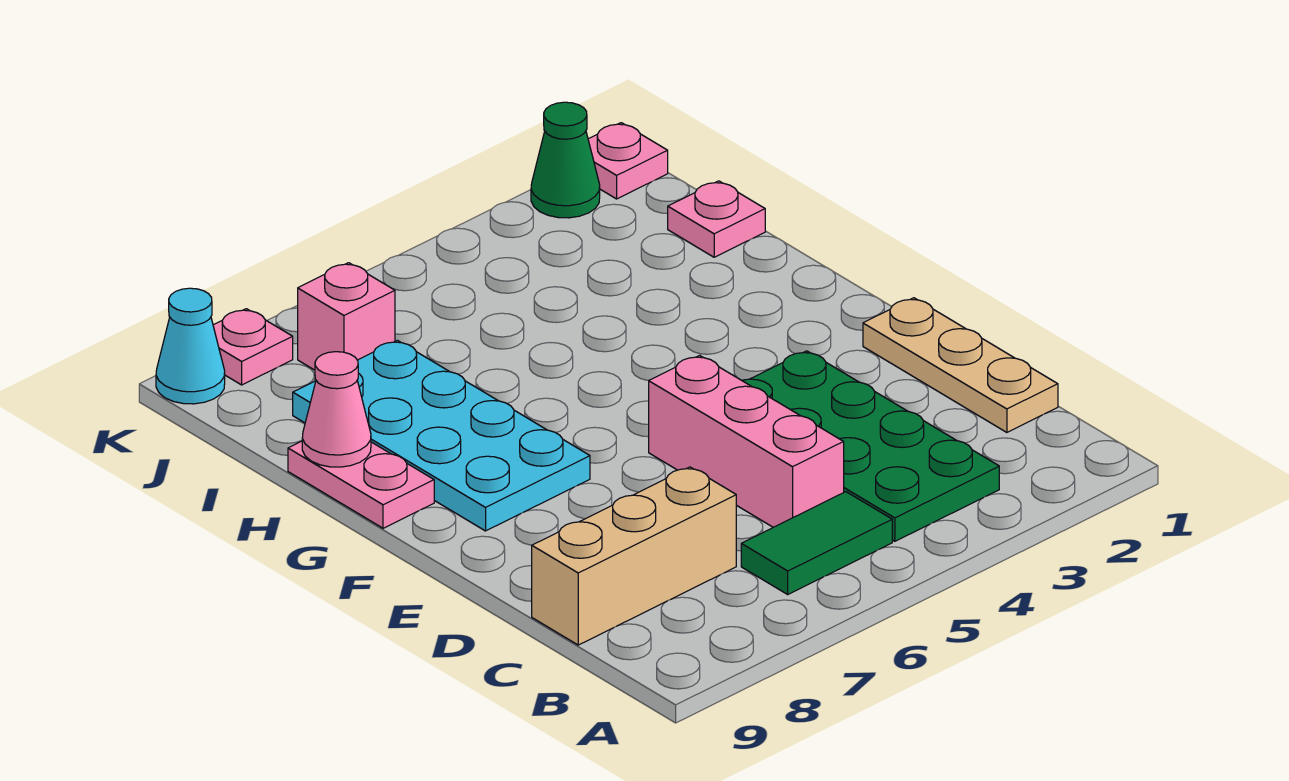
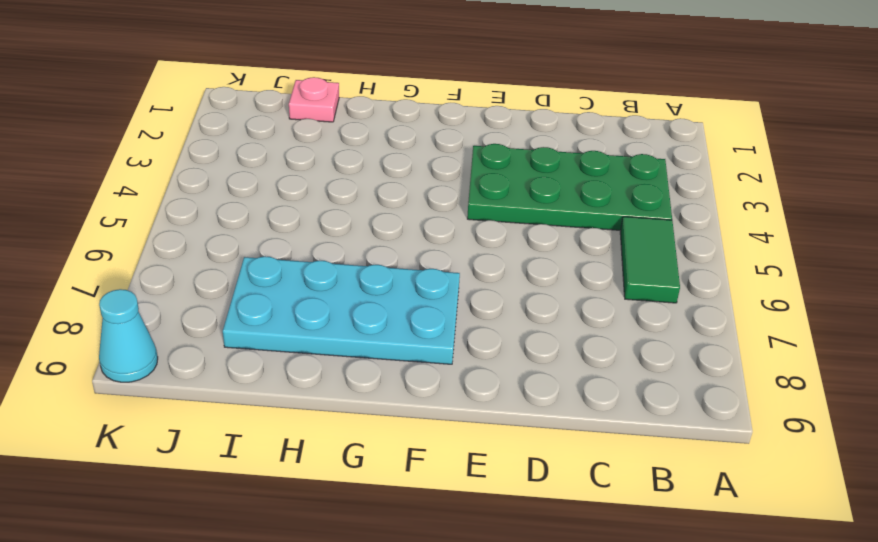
none -> tan plate C1:E1 level 1
none -> pink brick C5:E5 level 1
none -> tan brick C7:C9 level 1

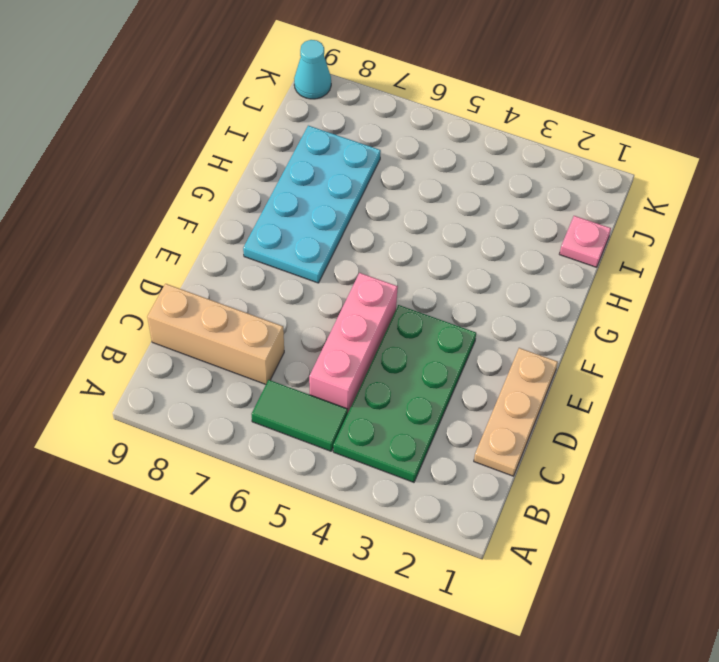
none -> pink plate G9:H9 level 1
none -> pink brick J7 level 1
none -> pink plate K1 level 1

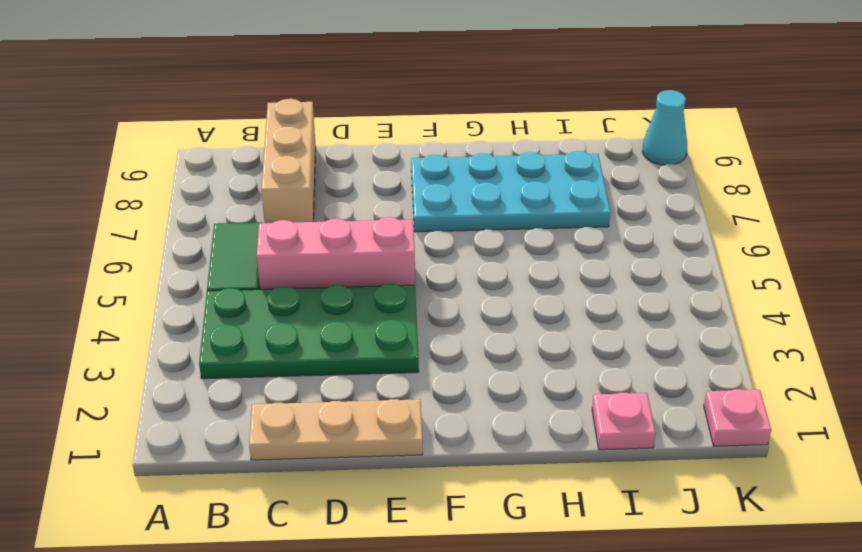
none -> pink plate G9:H9 level 1
none -> pink brick J7 level 1
none -> green cone K2 level 1

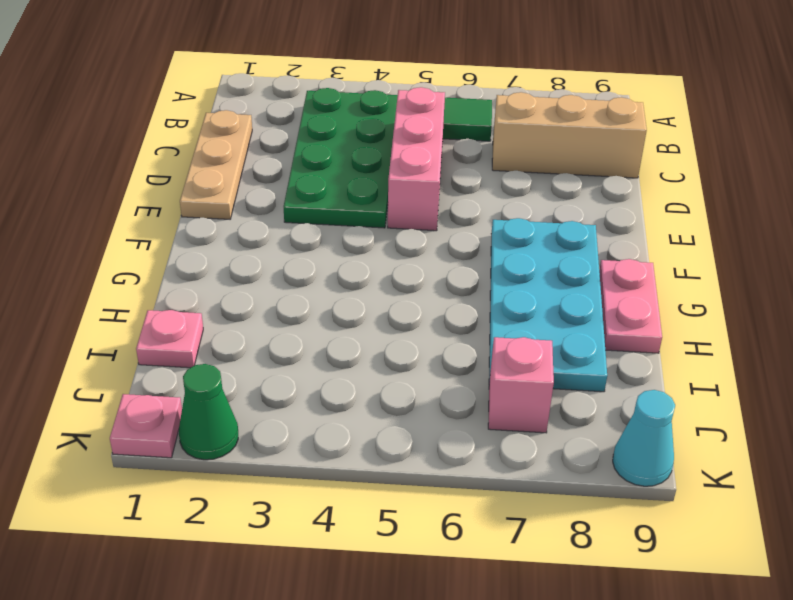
none -> pink plate K8 level 1
none -> pink cone H9 level 2

